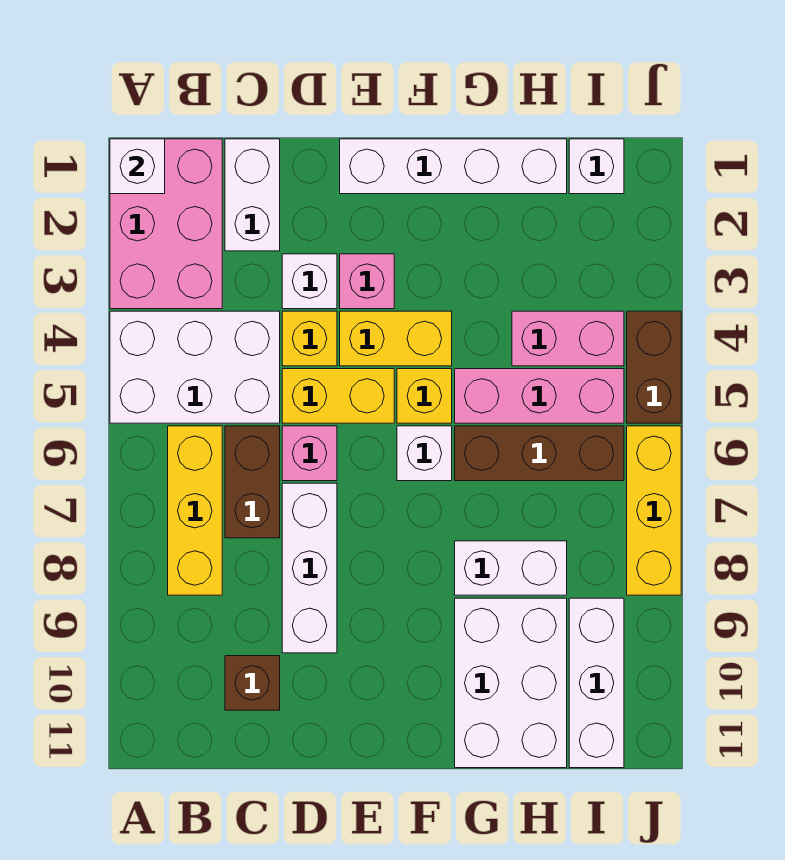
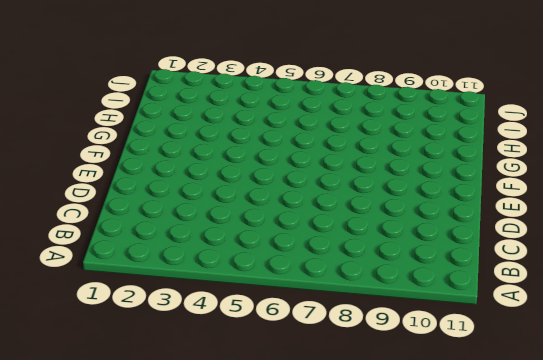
none -> pink brick A1:B3 level 1
none -> white brick A4:C5 level 1
none -> yellow brick B6:B8 level 1

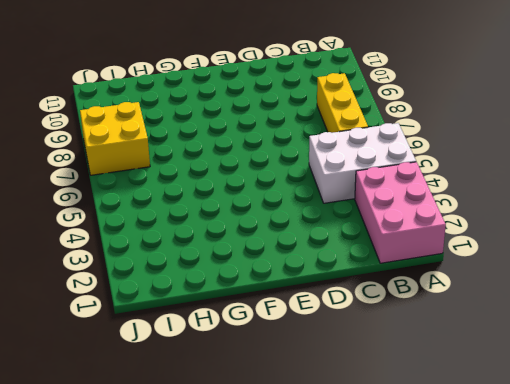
yellow brick I7:J8 level 1 -> yellow brick J6:J8 level 1
none -> white brick C1:C2 level 1
none -> brown brick C6:C7 level 1
none -> brown brick C10 level 1

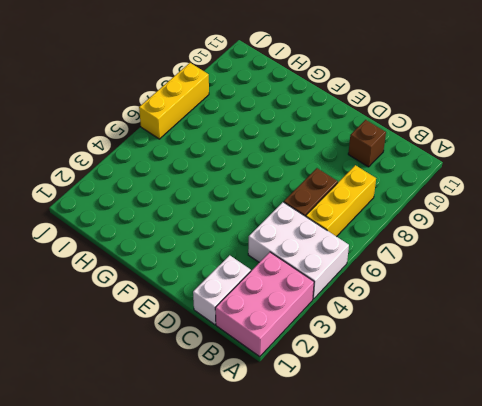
none -> white brick D3 level 1
none -> yellow brick D4 level 1
none -> yellow brick D5:E5 level 1

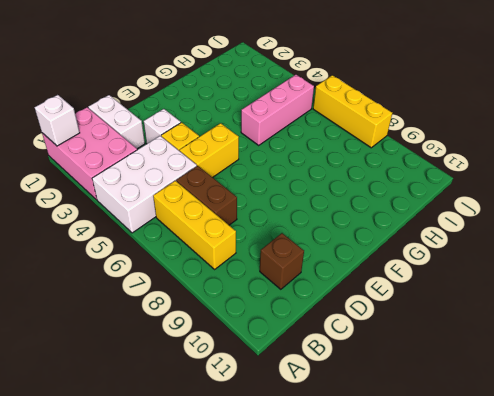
none -> pink brick D6 level 1
none -> white brick D7:D9 level 1
none -> white brick E1:H1 level 1

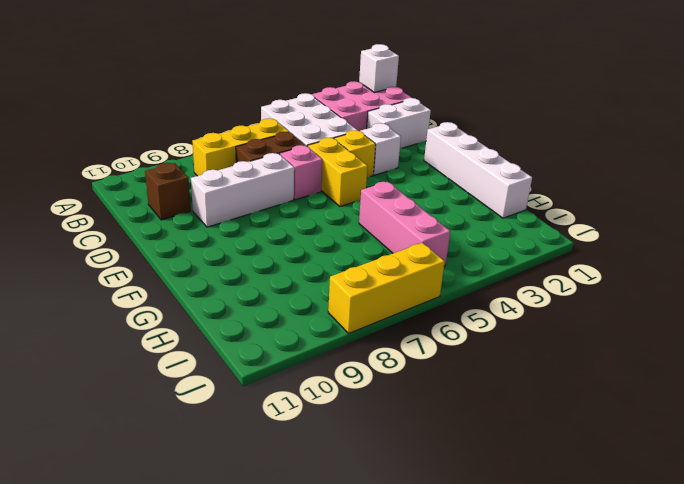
none -> pink brick E3 level 1
none -> yellow brick E4:F4 level 1
none -> yellow brick F5 level 1

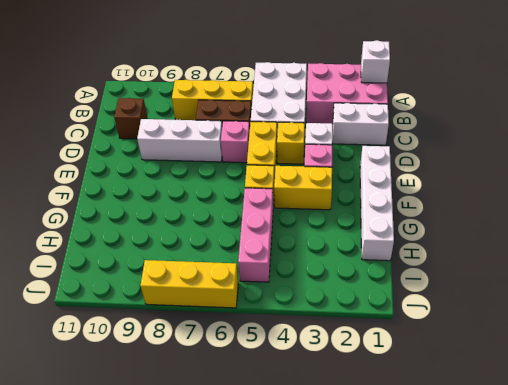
yellow brick F3:F4 level 1 -> yellow brick E4:F4 level 1
none -> white brick F6 level 1
none -> brown brick G6:I6 level 1
none -> white brick G8:H8 level 1

